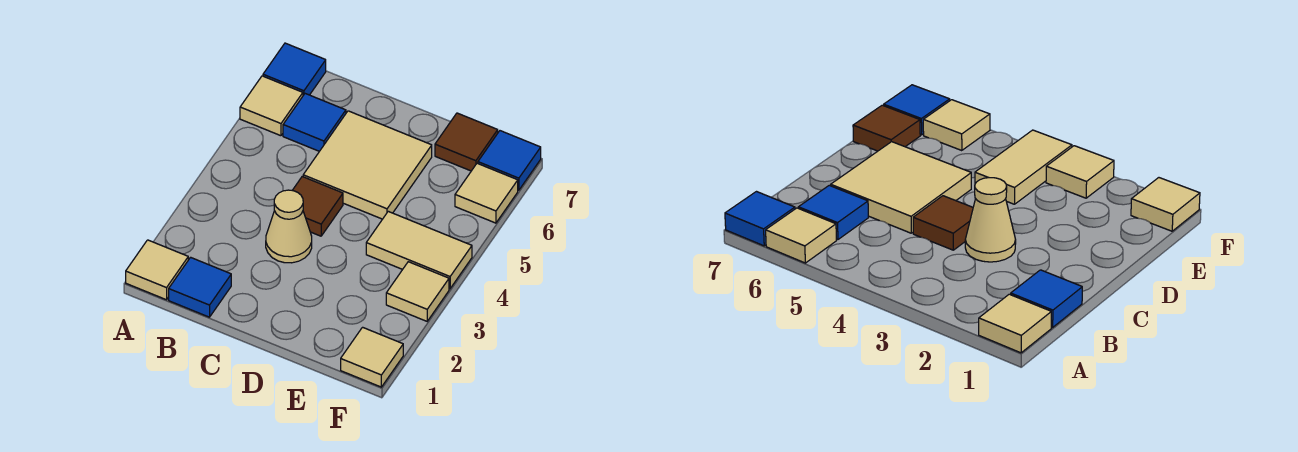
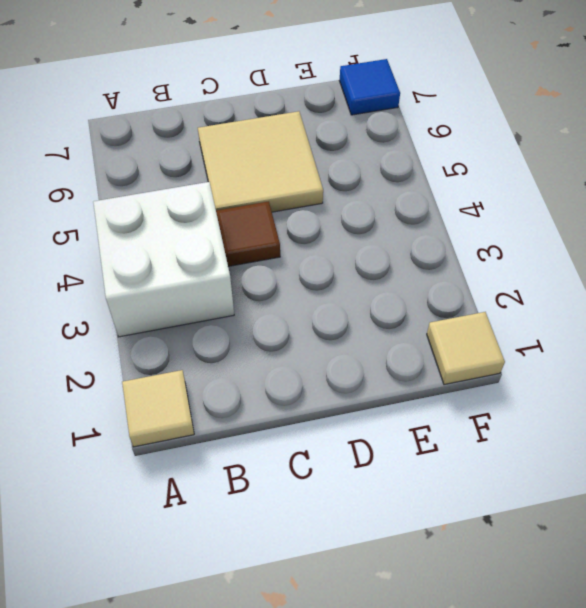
white brick A3:B4 level 1 -> none
none -> tan tile A6 level 1
none -> blue tile A7 level 1
none -> blue tile B1 level 1

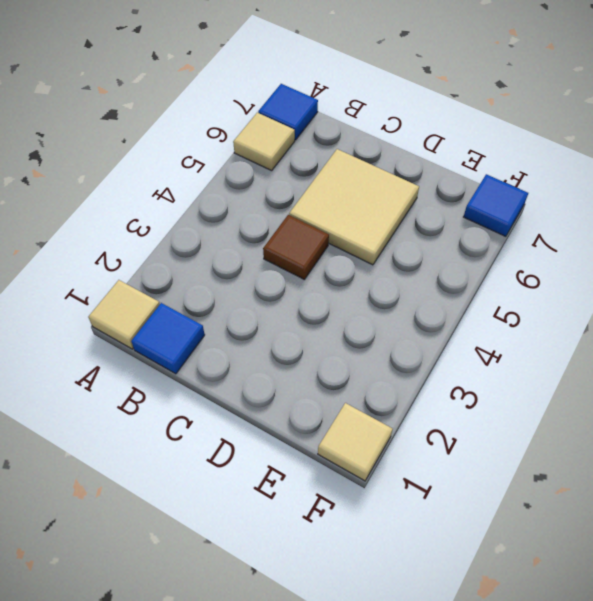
none -> blue tile B6 level 1
none -> tan cone C3 level 1
none -> tan tile E4:F4 level 1

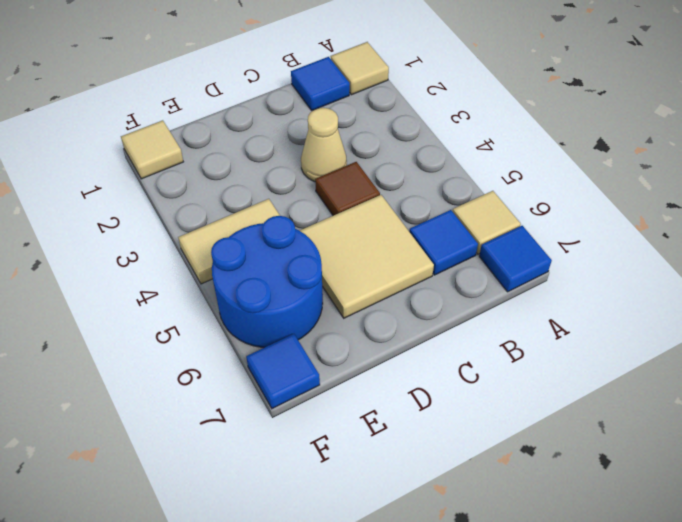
blue round brick E5:F6 level 1 -> tan tile F6 level 1
none -> brown tile E7 level 1
none -> tan tile F3 level 1

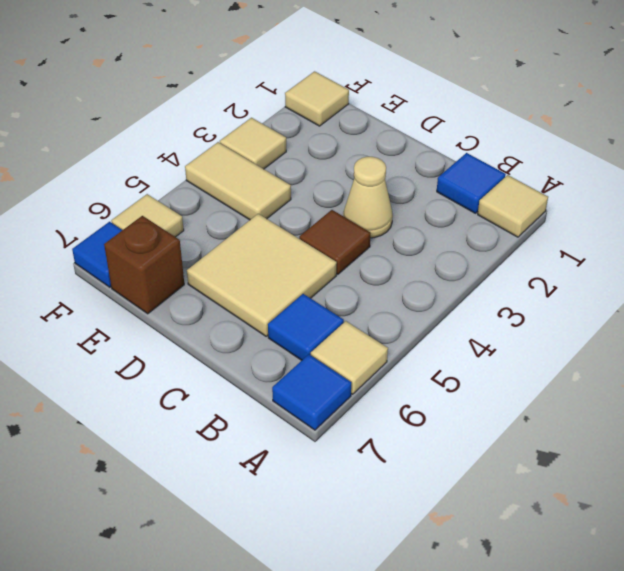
brown brick E7 level 1 -> brown tile E7 level 1

